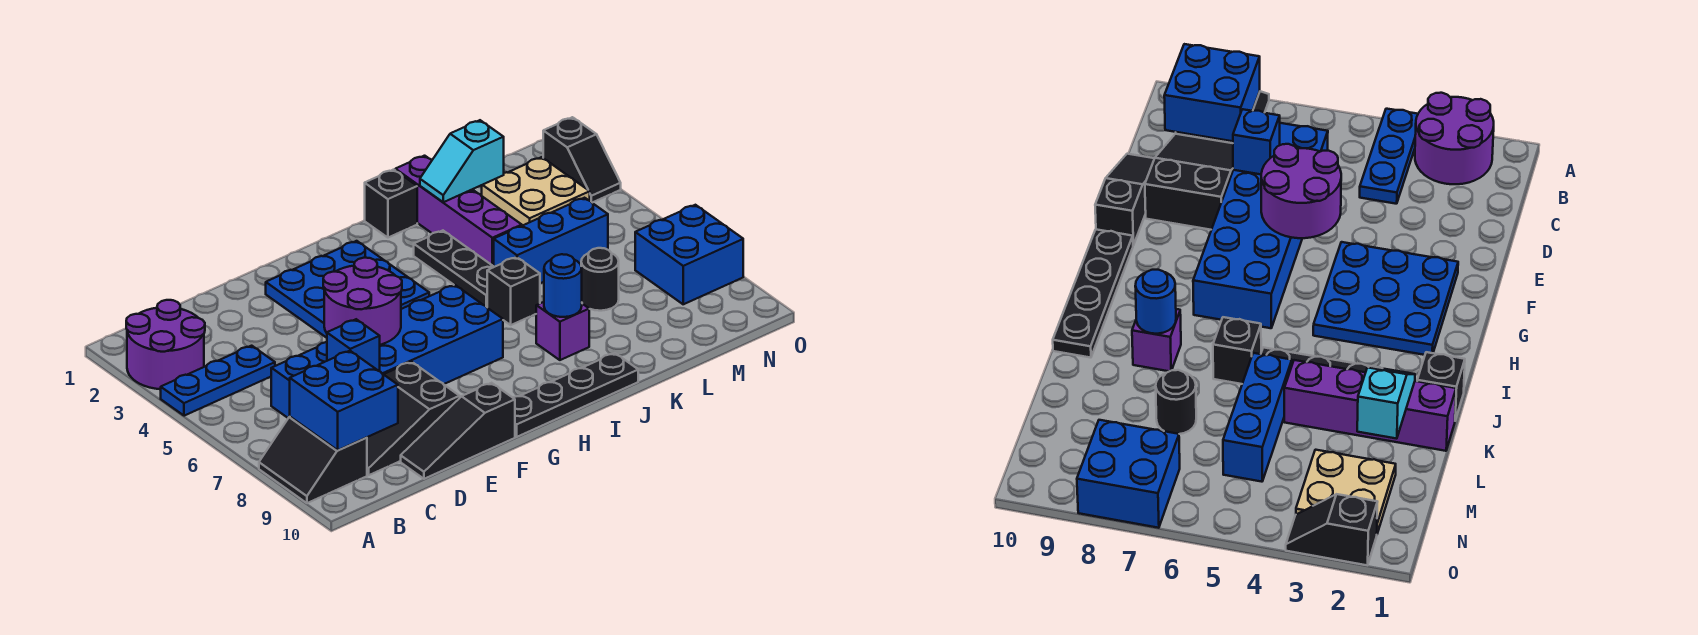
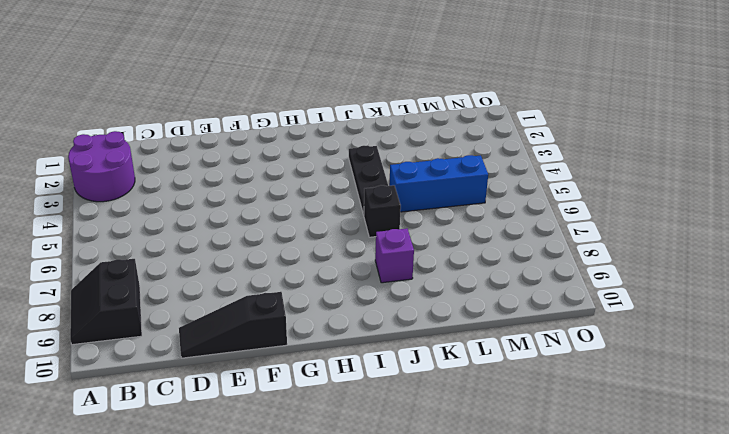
none -> blue plate A4:C4 level 1
none -> blue brick C6:H7 level 1
none -> black slope C8:E9 level 1 top E

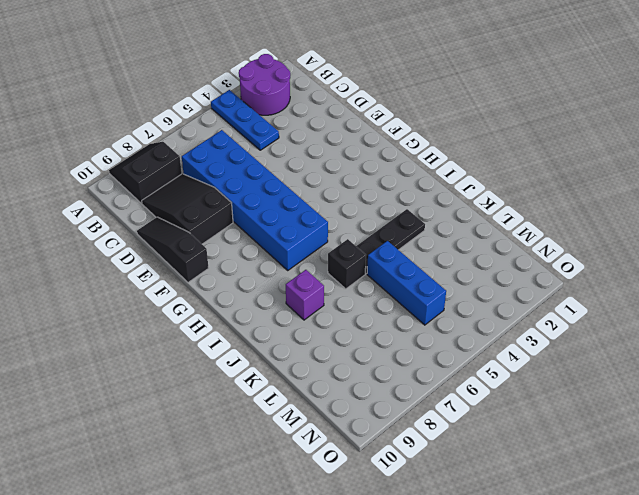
none -> blue plate F2:H4 level 1
none -> black plate G10:J10 level 1
none -> black brick J1 level 1

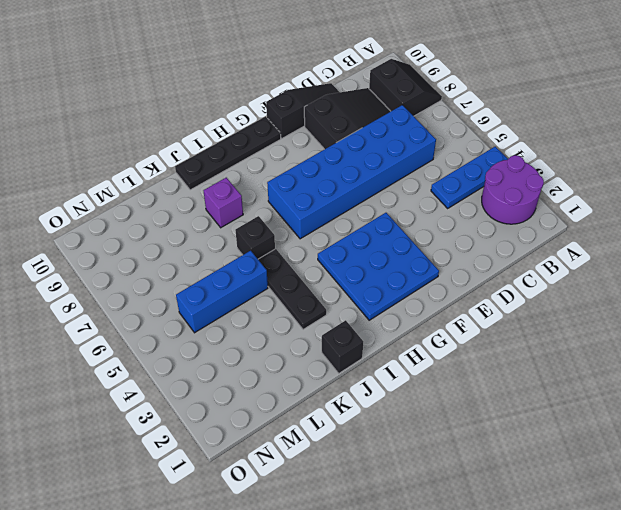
none -> purple brick K1:K4 level 1
none -> black round brick L7 level 1
none -> tan plate M2:N3 level 1

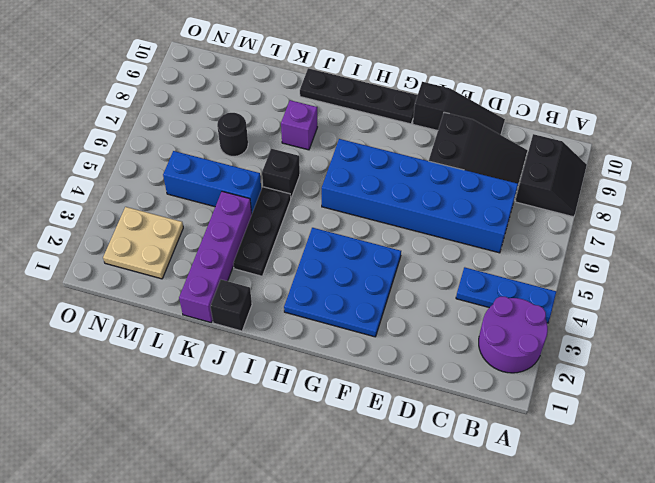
none -> blue brick N7:O8 level 1
none -> black slope O2:O3 level 1 top 2
none -> blue brick B8:C9 level 2

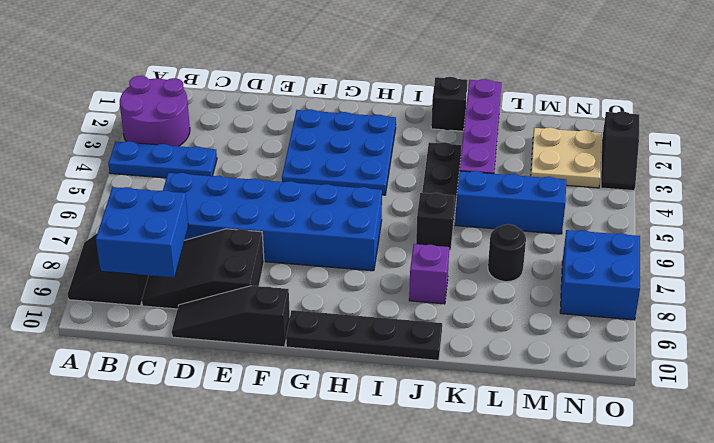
none -> blue brick D7 level 2
none -> purple round brick E5:F6 level 2
none -> blue round brick J8 level 2

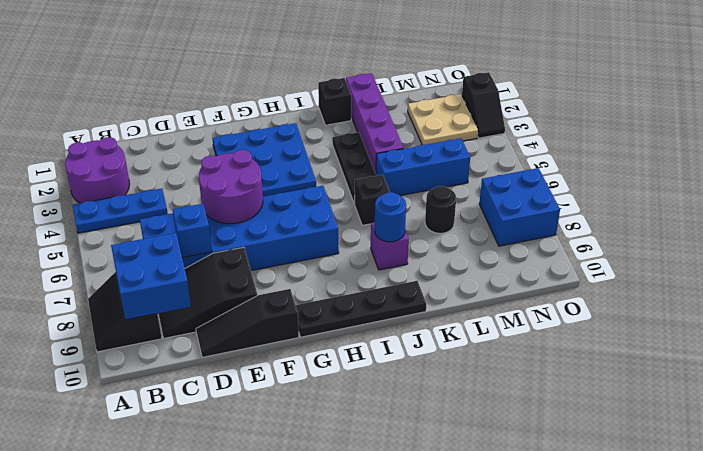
none -> cyan slope K2:L2 level 2 top L

